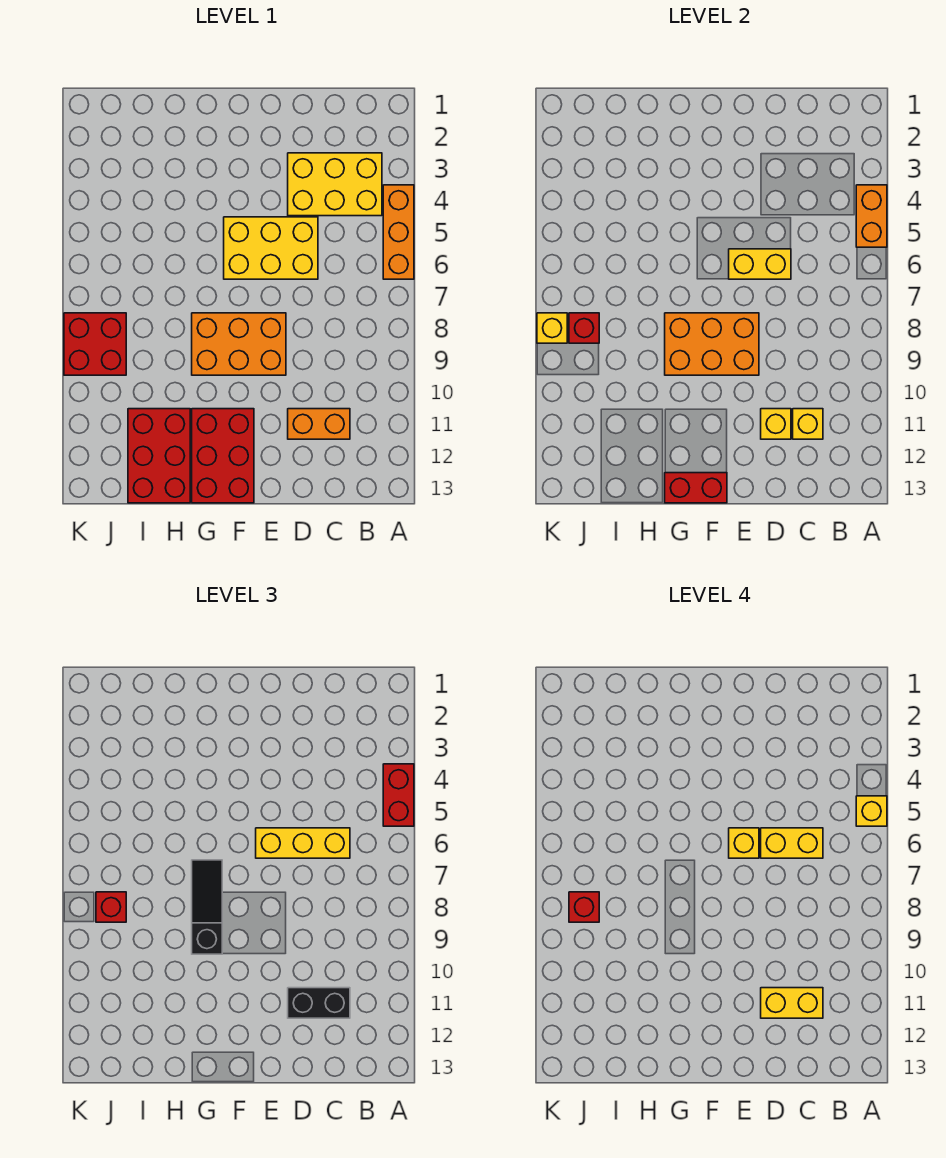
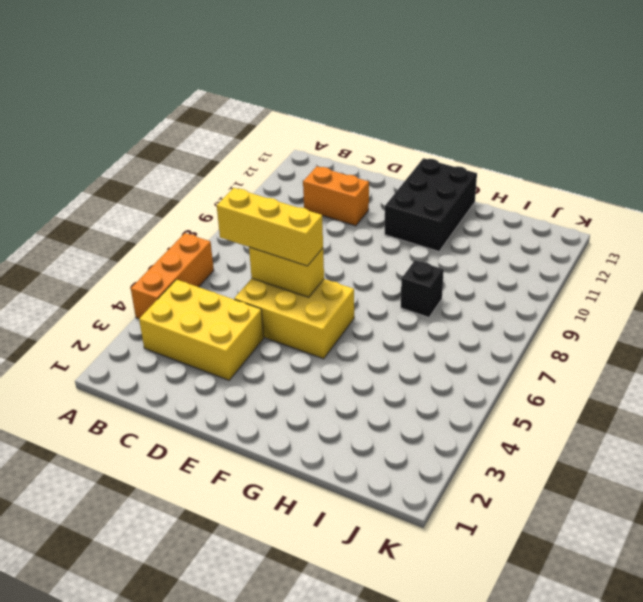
black brick F11:G13 level 1 -> red brick F11:G13 level 1
black brick H8 level 1 -> none
none -> orange brick E8:G9 level 1
none -> red brick H11:I13 level 1
none -> red brick J8:K9 level 1

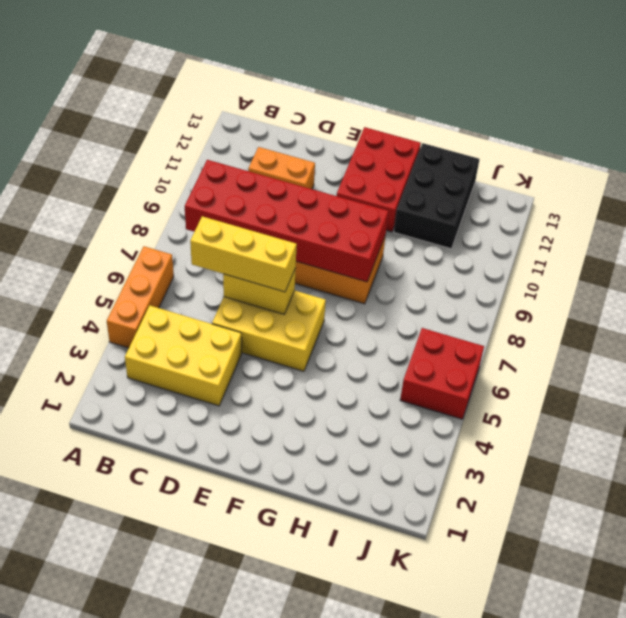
red brick B8:G9 level 2 -> orange brick E8:G9 level 2
black brick H11:I13 level 1 -> red brick H11:I13 level 1
red brick J5:K6 level 1 -> red brick J8:K9 level 1
none -> orange brick A4:A5 level 2
none -> yellow brick C11 level 2
none -> yellow brick D11 level 2

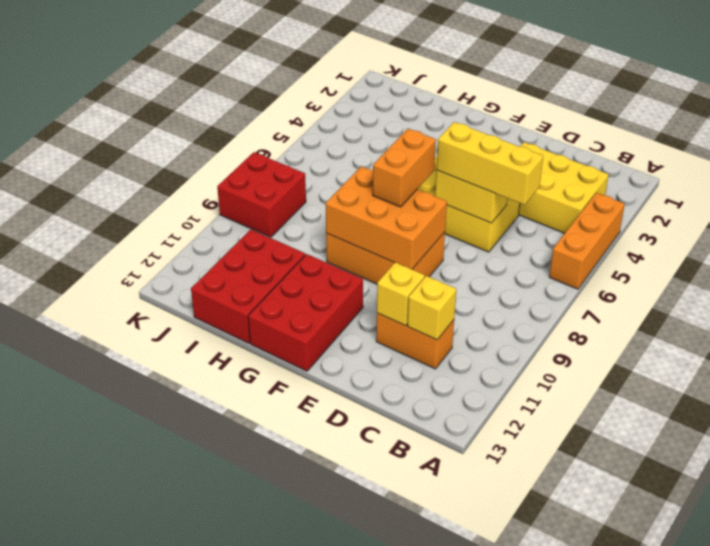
orange brick F7:F8 level 3 -> orange brick A4:A5 level 2
none -> red brick F13:G13 level 2
none -> red brick J8 level 2
none -> yellow brick K8 level 2

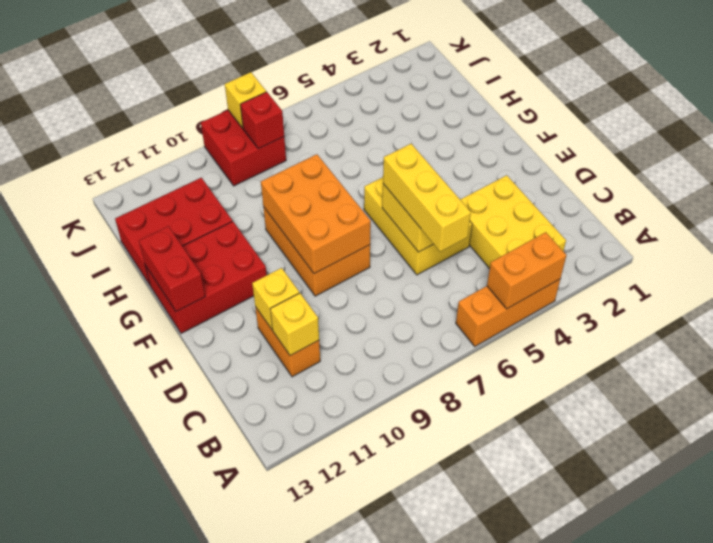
none -> red brick A4:A5 level 3
none -> black brick C11:D11 level 3
none -> black slope G7:G9 level 3 top 9

